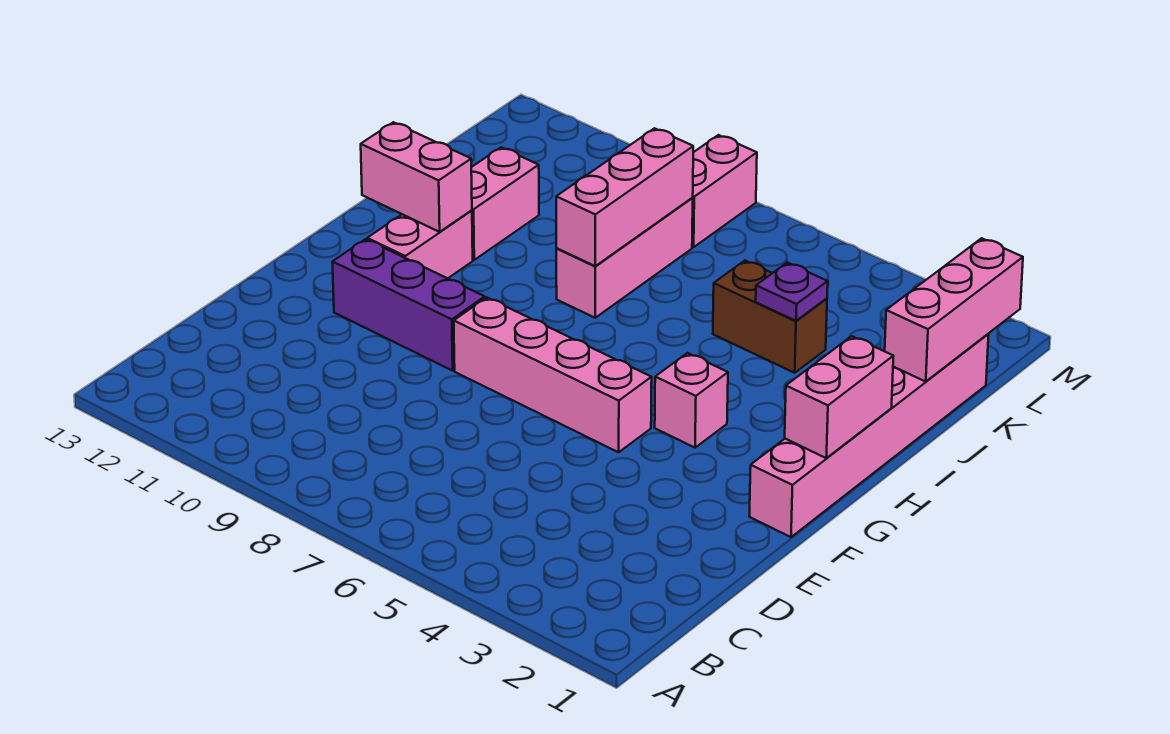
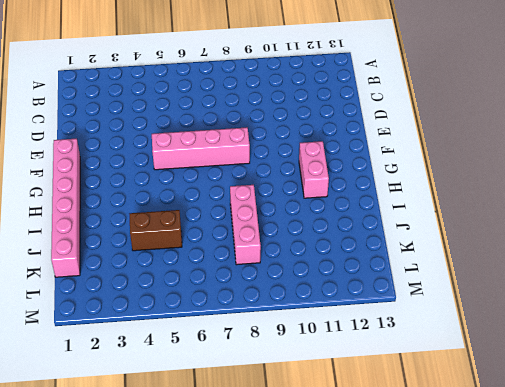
none -> purple brick F9:F11 level 1
none -> pink brick G4 level 1
none -> pink brick I11:J11 level 1

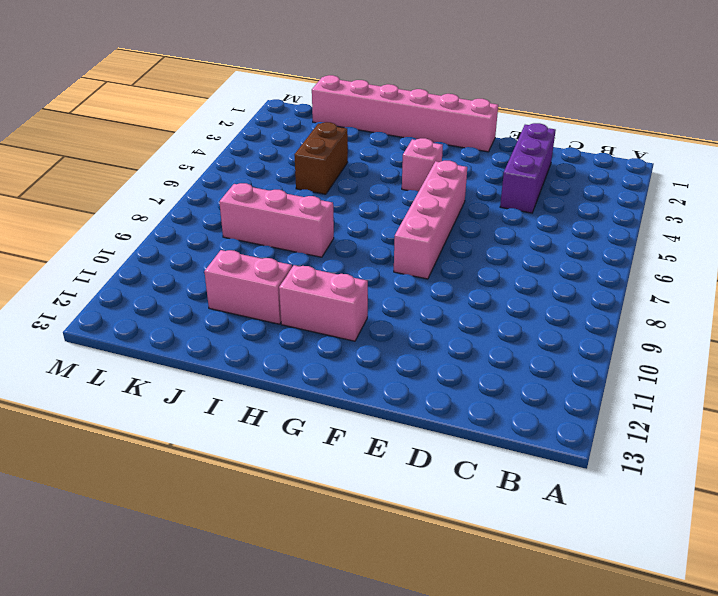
purple brick D2:D4 level 1 -> purple brick F9:F11 level 1
none -> pink brick L8:M8 level 1
none -> pink brick G1:H1 level 2
none -> pink brick H11:H12 level 2

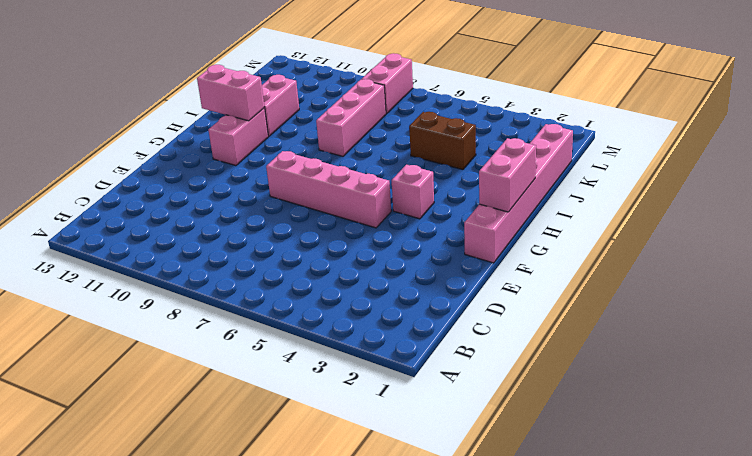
none -> purple brick F9:F11 level 1
none -> pink brick I8:K8 level 2
none -> pink brick J1:L1 level 2

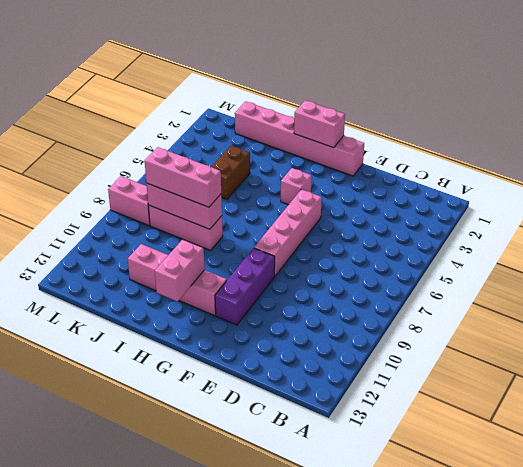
pink brick I8:K8 level 3 -> pink brick J1:L1 level 2
none -> purple plate J4 level 2

